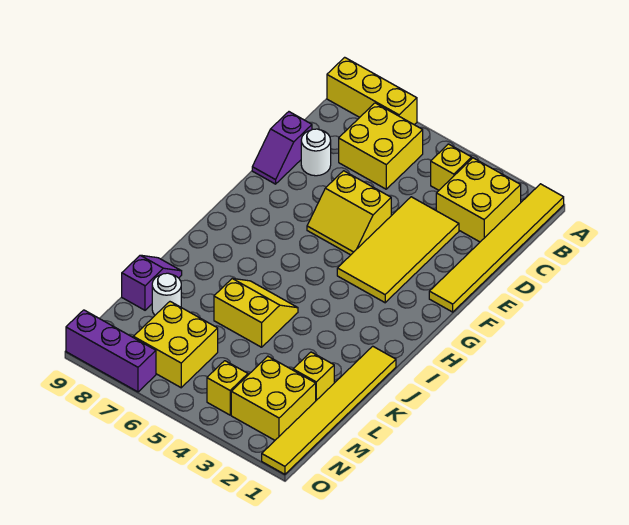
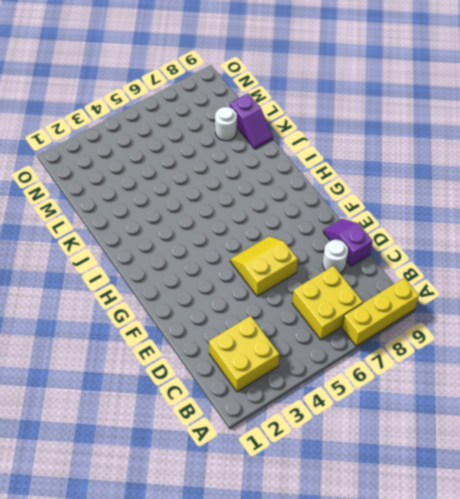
none -> yellow tile A1:F1 level 1
none -> yellow brick B4 level 1
none -> yellow tile D3:G4 level 1

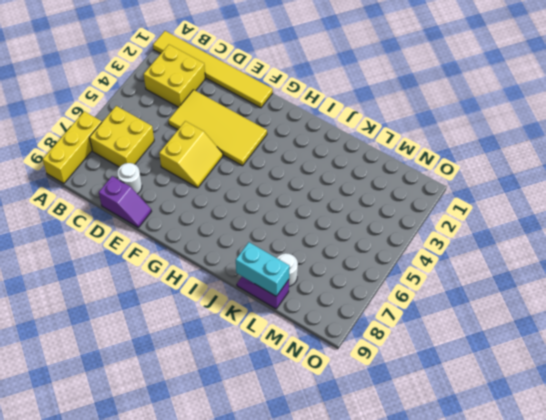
cyan brick K9:L9 level 2 -> none
none -> yellow brick B4 level 1
none -> yellow tile J1:O1 level 1
none -> yellow slope J5:K6 level 1 top K

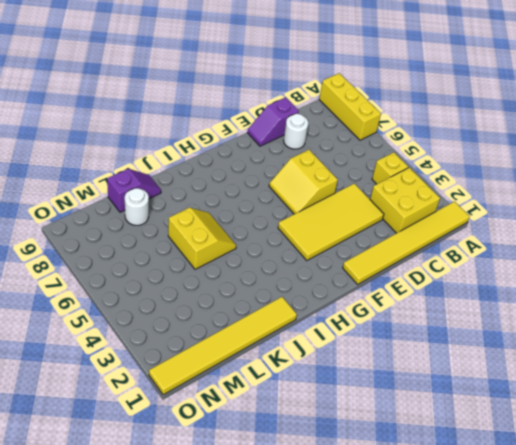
none -> yellow brick B6:C7 level 1
none -> yellow brick L2 level 1
none -> yellow brick M2:N3 level 1

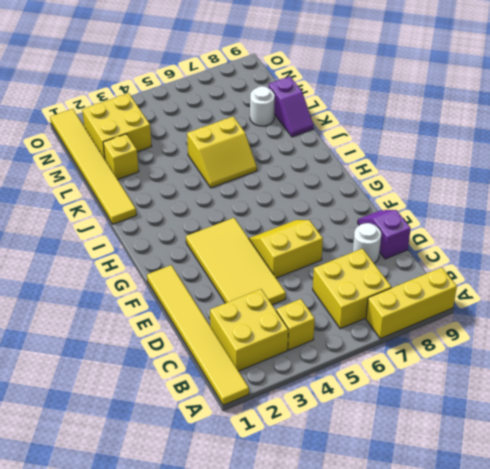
none -> yellow brick M6:N7 level 1
none -> yellow brick N4 level 1
none -> purple brick O7:O9 level 1

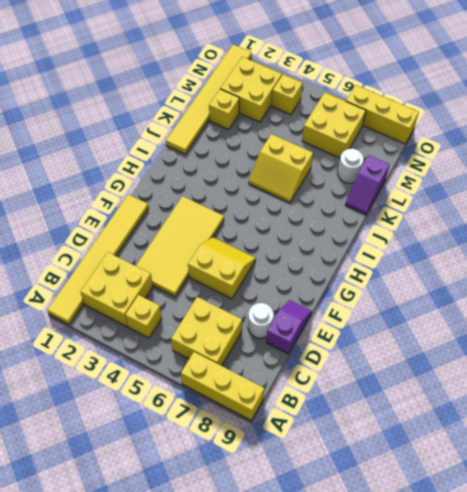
yellow brick O7:O9 level 1 -> purple brick O7:O9 level 1

